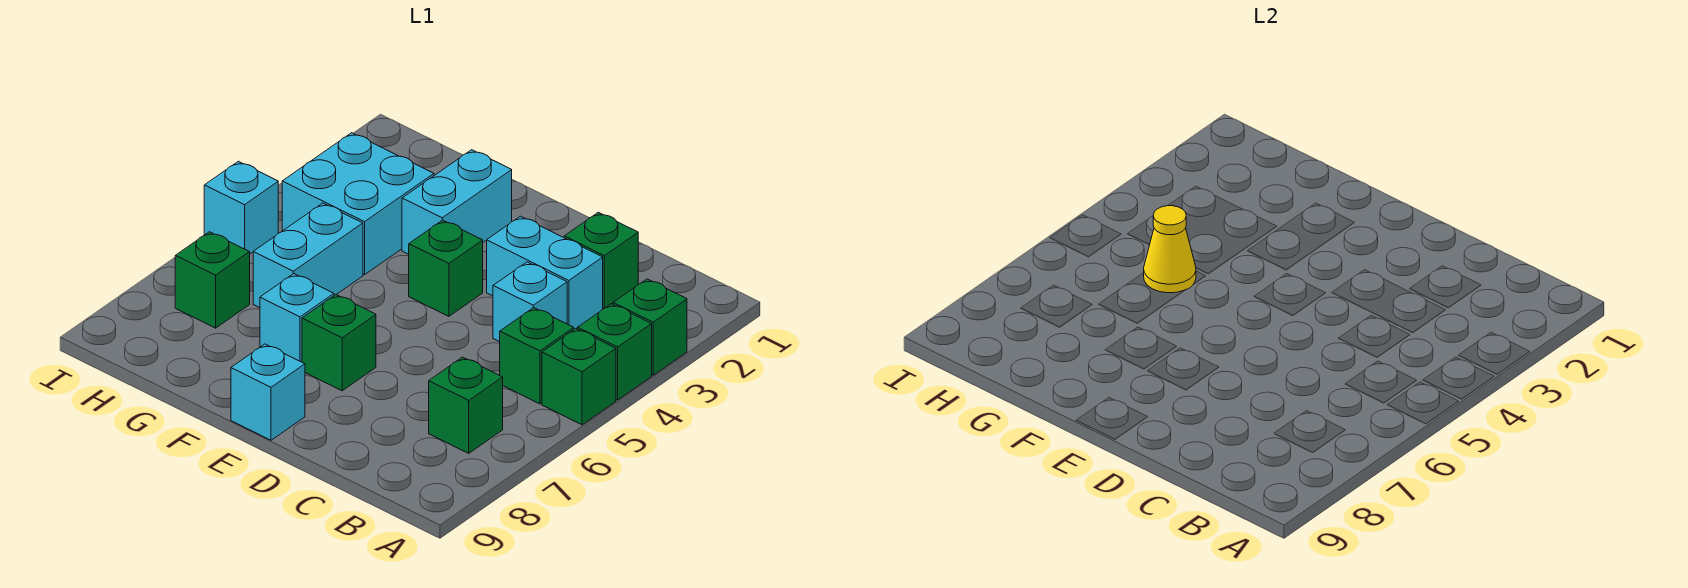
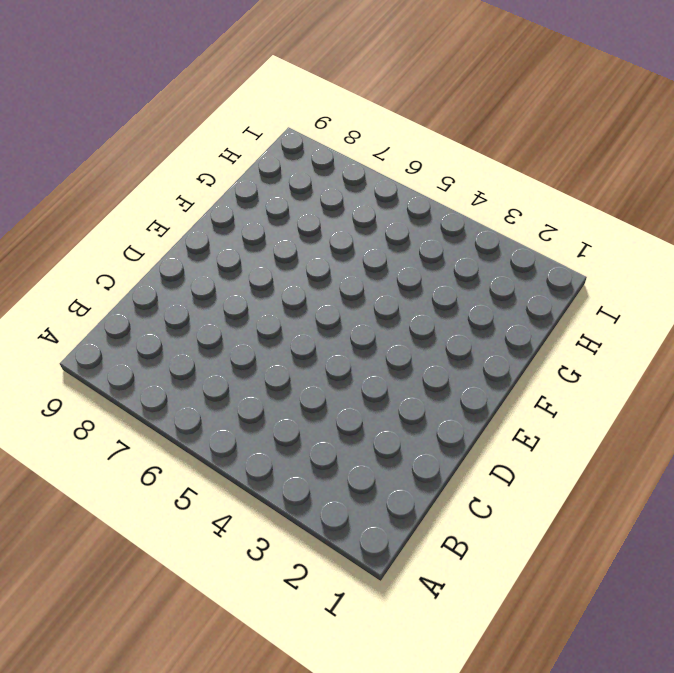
none -> green brick A3 level 1
none -> green brick A4 level 1
none -> green brick A5 level 1

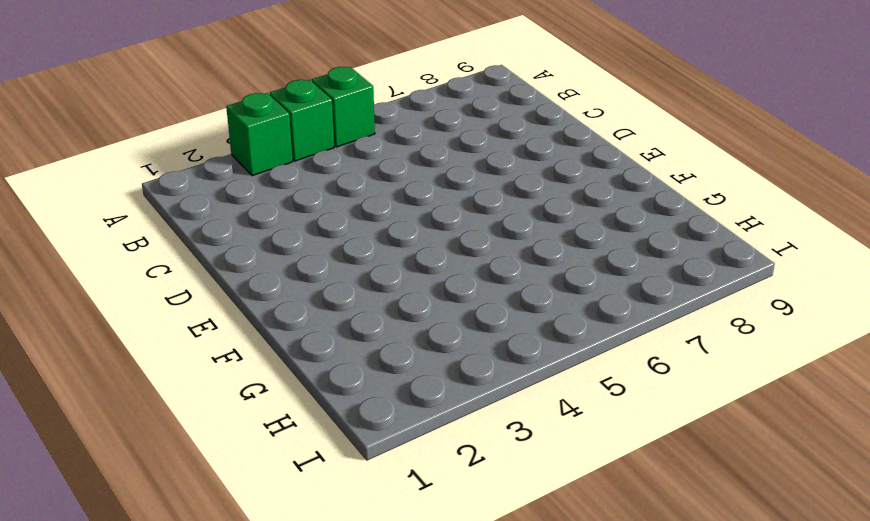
none -> green brick B5 level 1
none -> green brick B7 level 1
none -> green brick C2 level 1

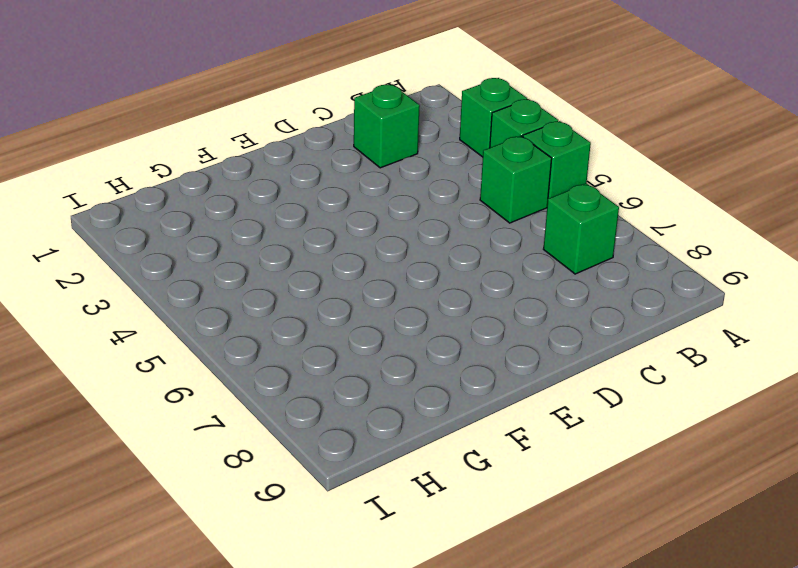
none -> cyan brick C3:D3 level 1
none -> cyan brick C4 level 1
none -> green brick E4 level 1

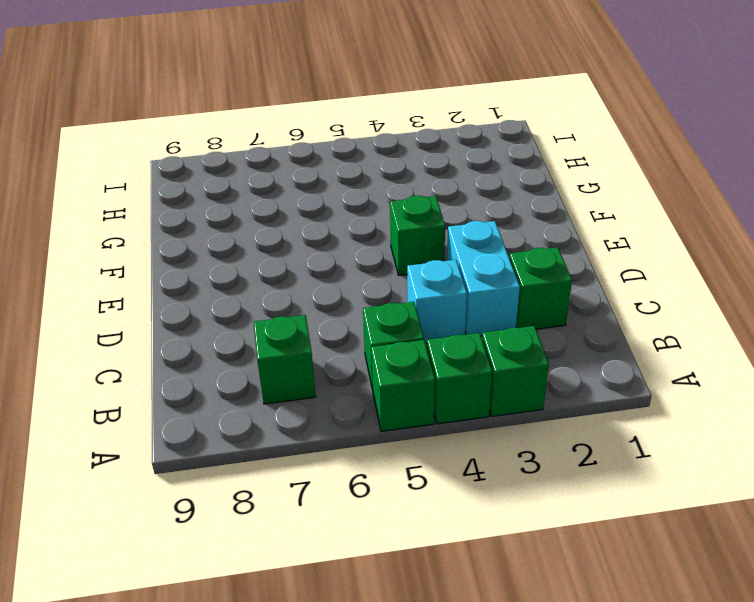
none -> green brick E7 level 1
none -> cyan brick E9 level 1
none -> cyan brick F2:F3 level 1

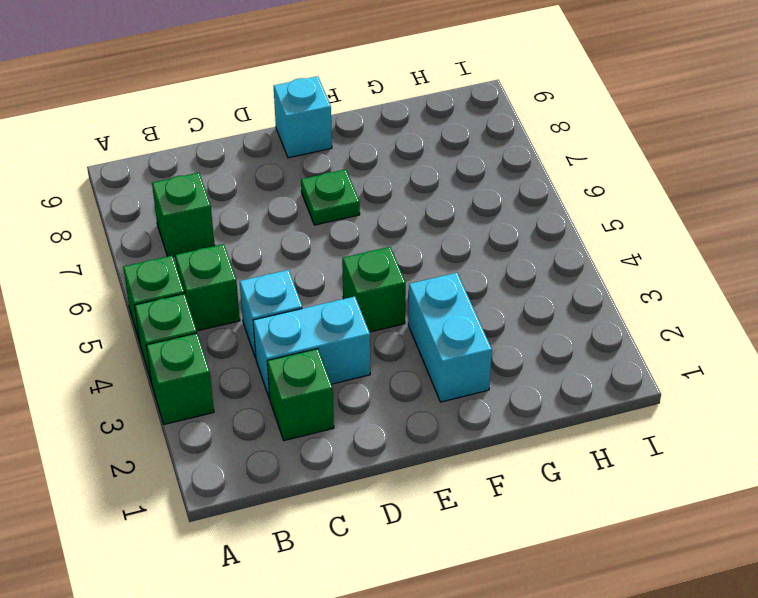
green plate E7 level 1 -> green brick E7 level 1
none -> cyan brick F7 level 1
none -> cyan brick G3:H4 level 1
none -> cyan brick G5:G6 level 1

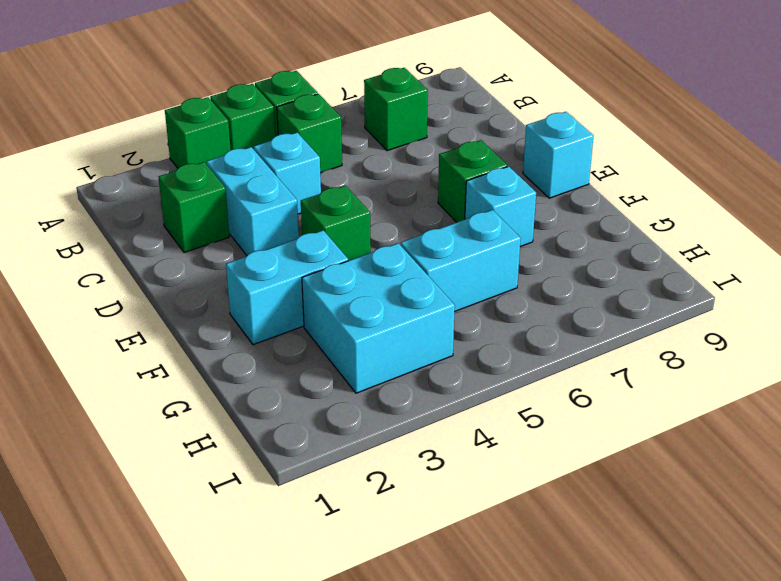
none -> green brick H7 level 1
none -> cyan brick I5 level 1
none -> yellow cone G5 level 2

